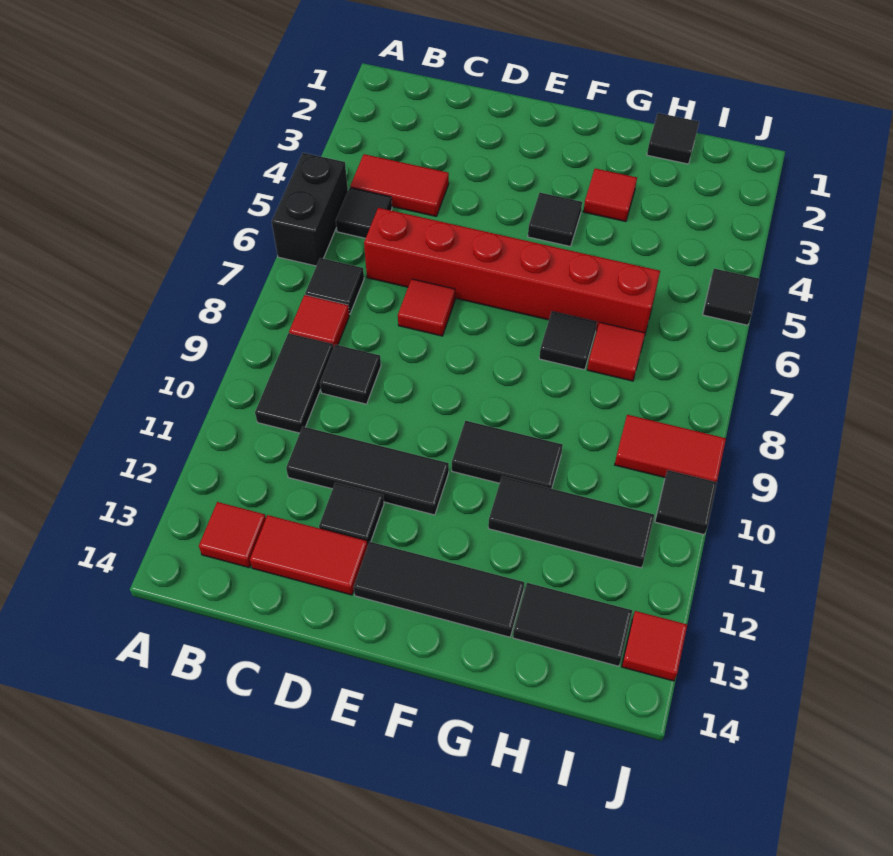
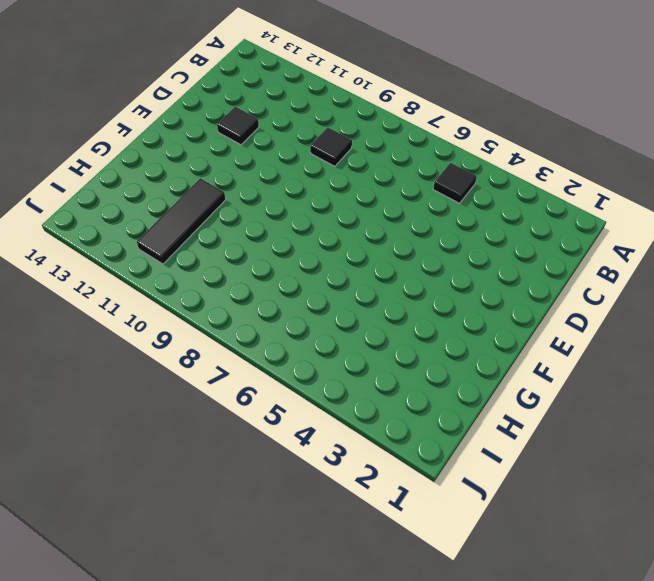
none -> black brick A5:A6 level 1
none -> red tile B4:C4 level 1
none -> black tile B7 level 1

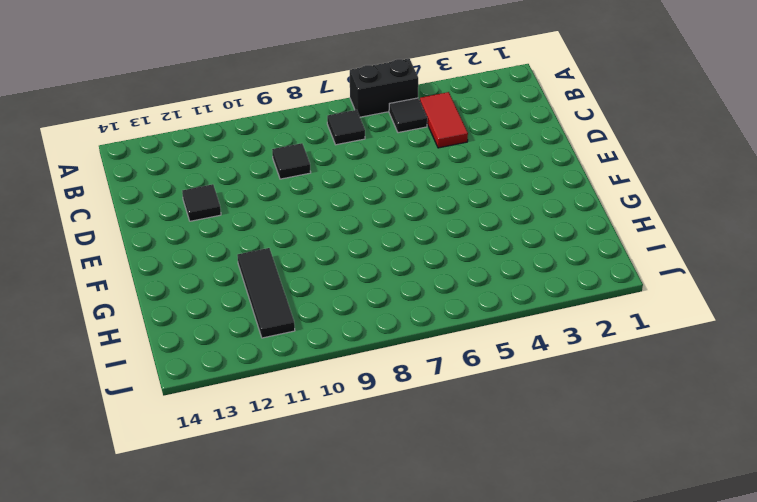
none -> red tile B8 level 1
none -> black tile B9:B10 level 1
none -> red tile B13 level 1

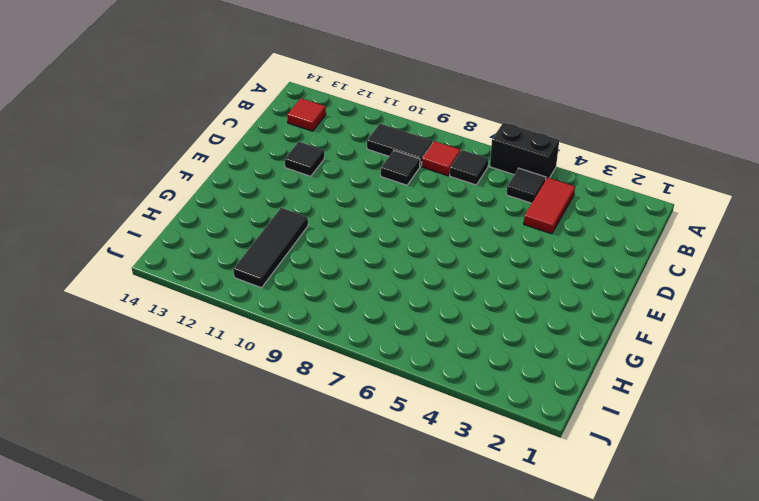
none -> red brick C6:H6 level 1
none -> black tile C11:E11 level 1
none -> red tile C13:D13 level 1

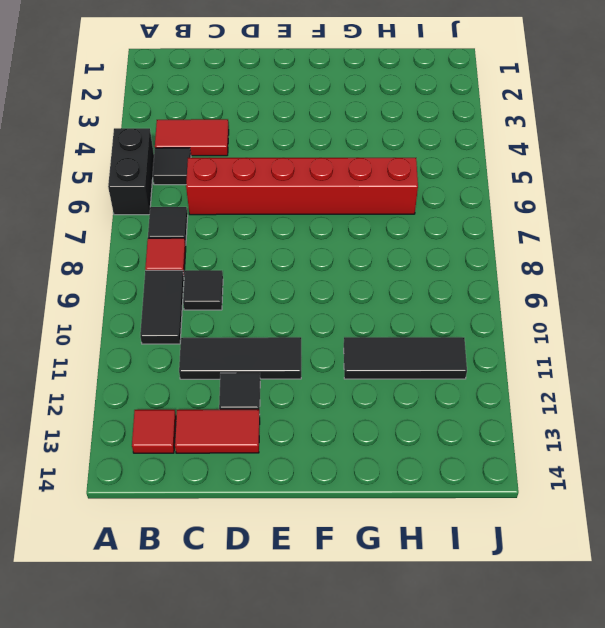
none -> red tile D7 level 1
none -> black tile E13:G13 level 1
none -> black tile F4 level 1

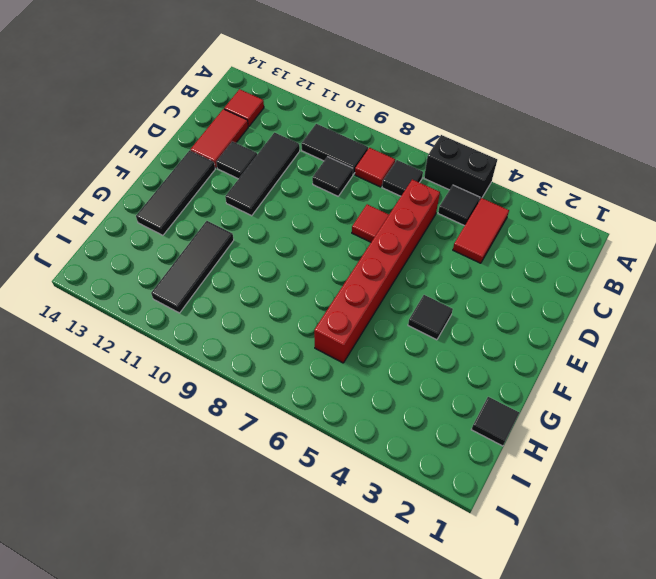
none -> black tile F10:G10 level 1
none -> red tile G3 level 1
none -> black tile G7 level 1

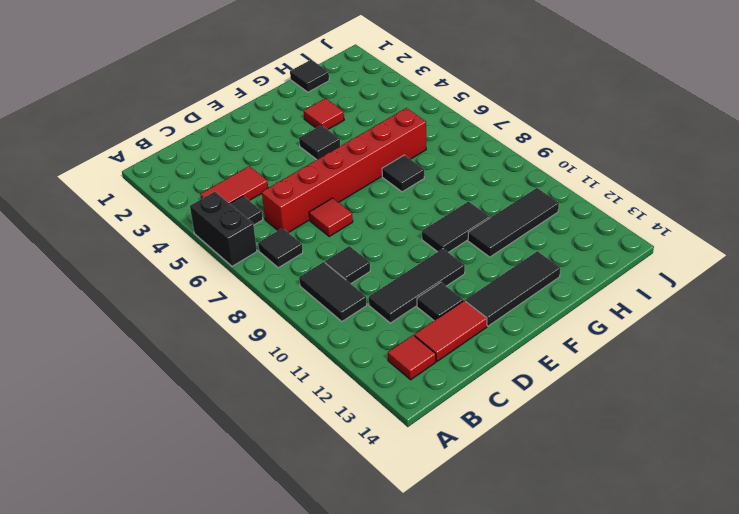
none -> red tile B8 level 1
none -> red tile H7 level 1
none -> black tile H13:I13 level 1

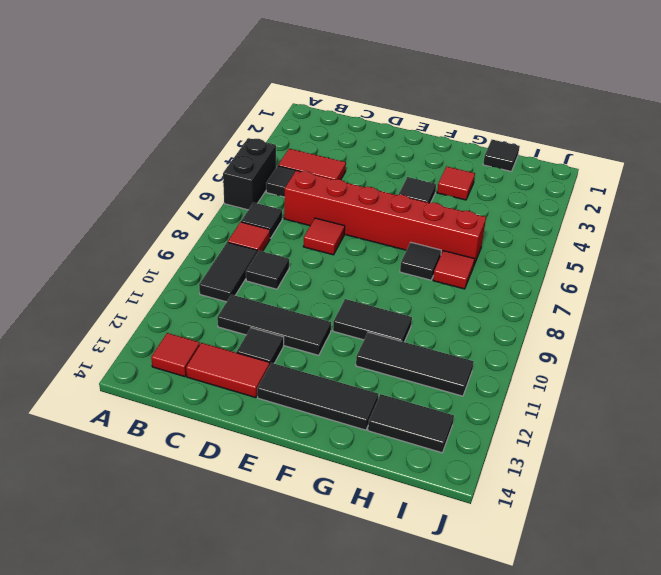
none -> red tile I9:J9 level 1
none -> black tile J5 level 1
none -> black tile J10 level 1

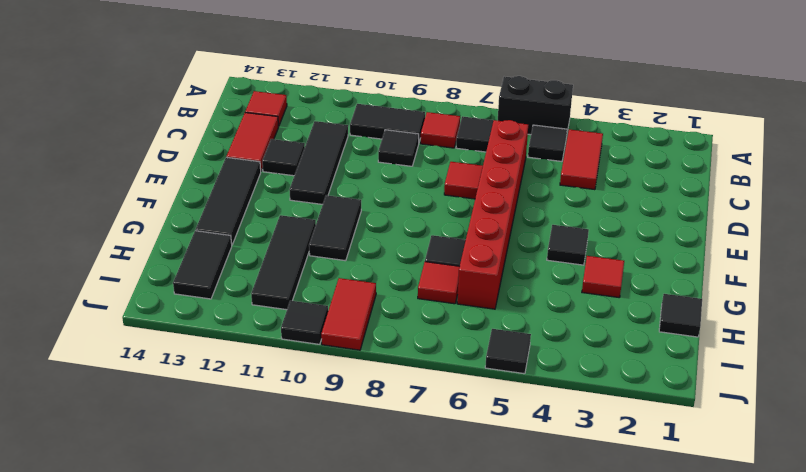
none -> red tile J13 level 1

